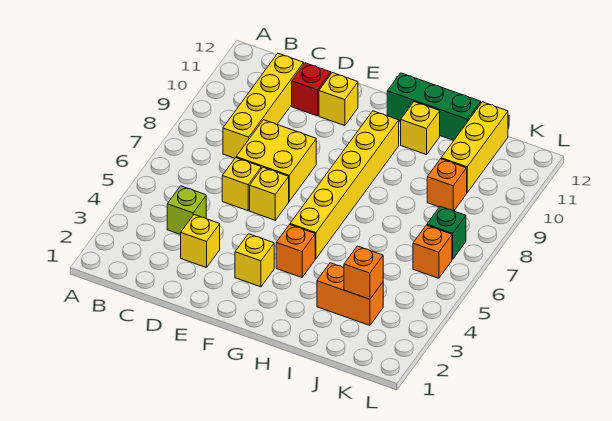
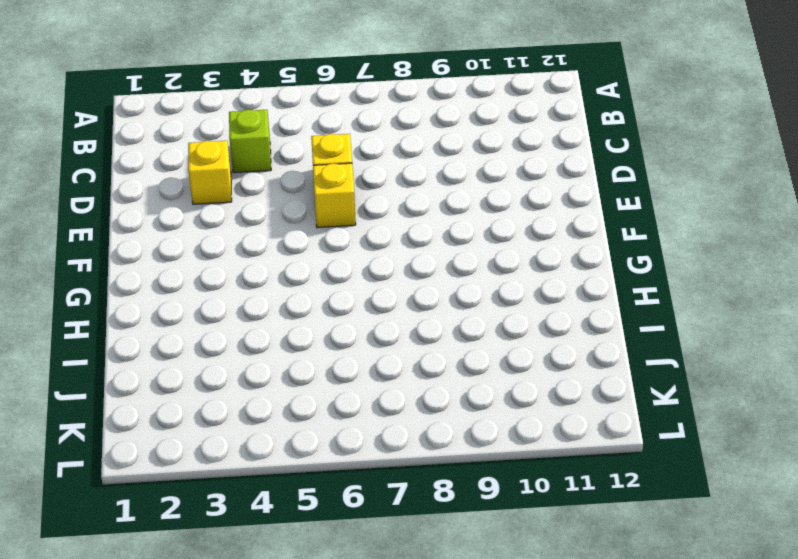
none -> yellow brick C8:C11 level 1
none -> yellow brick D7:E8 level 1
none -> red brick D11 level 1

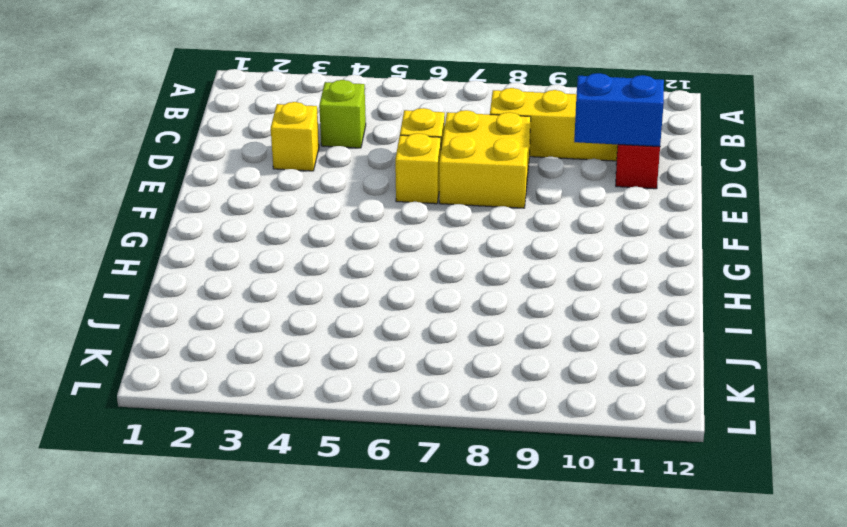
blue brick D10:D11 level 2 -> none
none -> yellow brick E11 level 1
none -> yellow brick F3 level 1
none -> orange brick G4 level 1

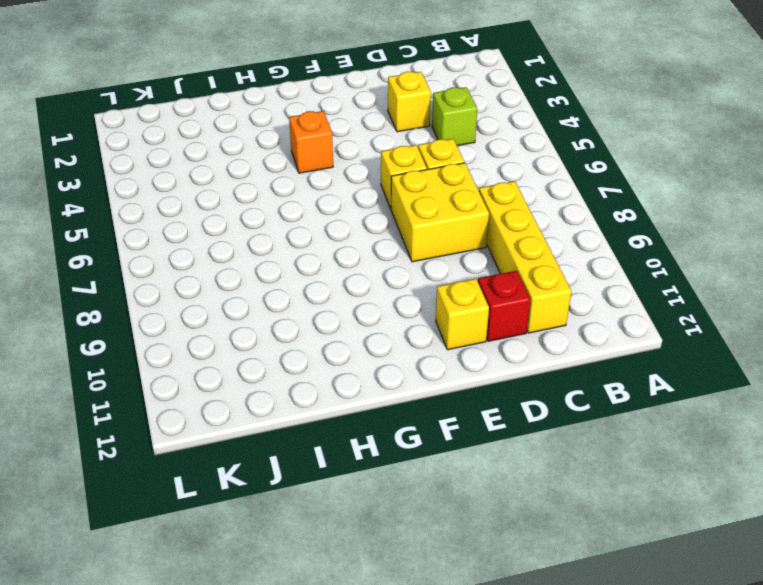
none -> yellow brick F3 level 1
none -> yellow brick G5:G10 level 1
none -> green brick G12:I12 level 1

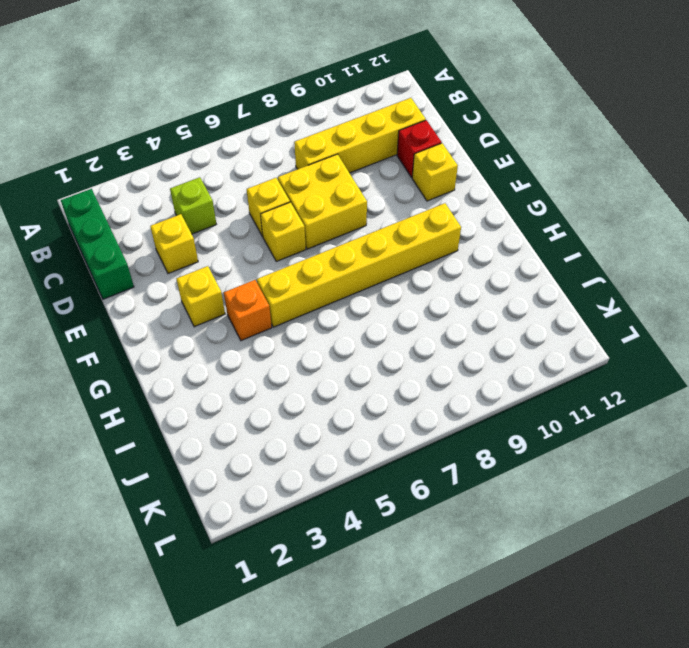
green brick B1:D1 level 1 -> green brick G12:I12 level 1
none -> yellow brick H11 level 1
none -> orange brick I3:J3 level 1
none -> orange brick J9 level 1

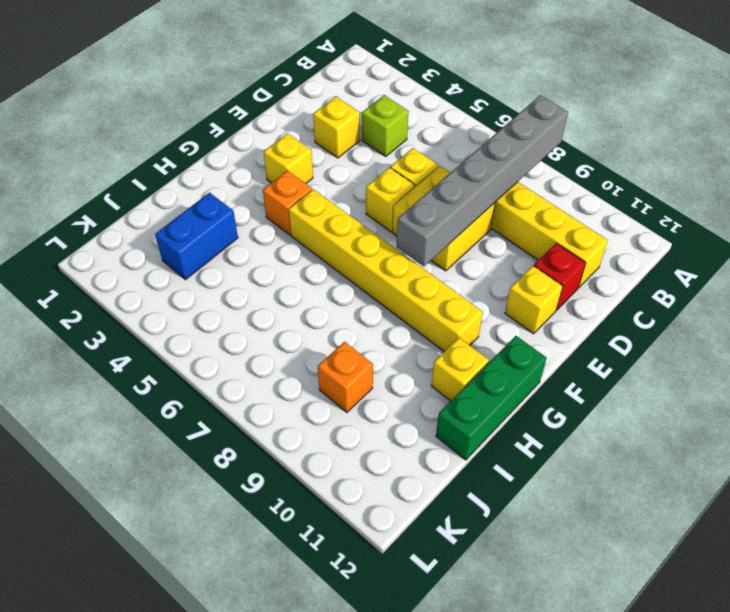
grey brick A8:F8 level 2 -> none
blue brick I3:J3 level 1 -> orange brick I3:J3 level 1
none -> yellow brick J10:J12 level 1
none -> orange brick K6 level 1
none -> green brick K7 level 1

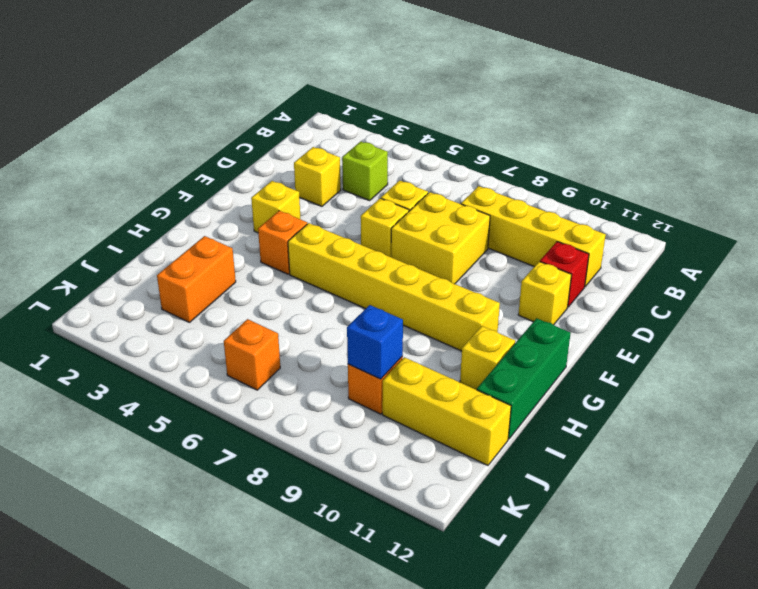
blue brick J9 level 2 -> none
none -> green brick K7 level 1
none -> orange brick J3 level 2

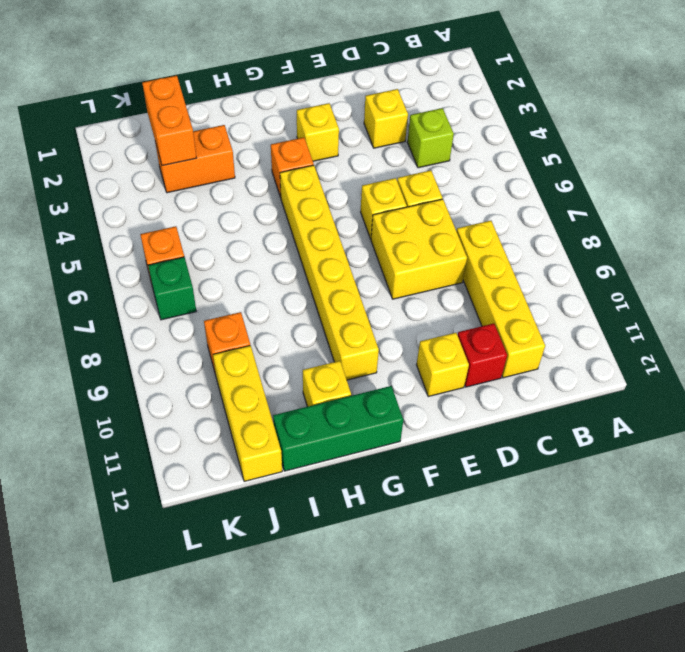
orange brick J2:J3 level 2 -> orange brick J3 level 2

